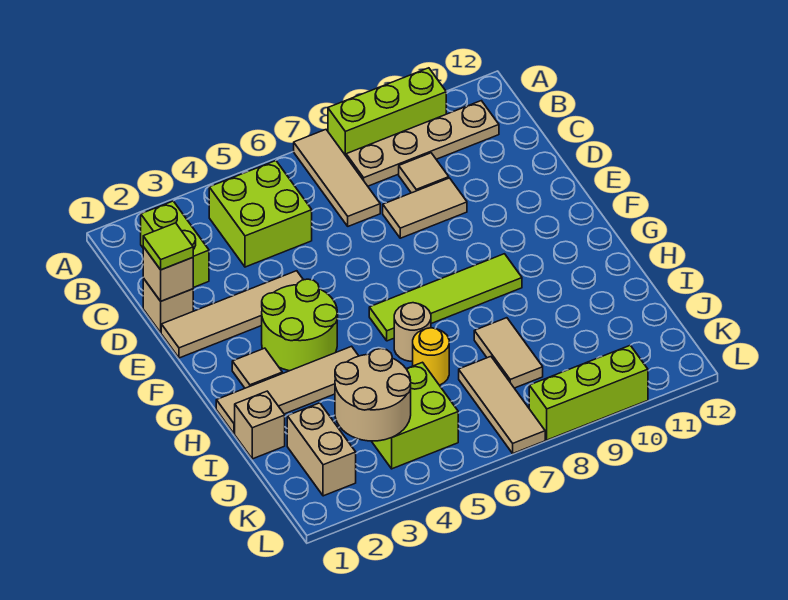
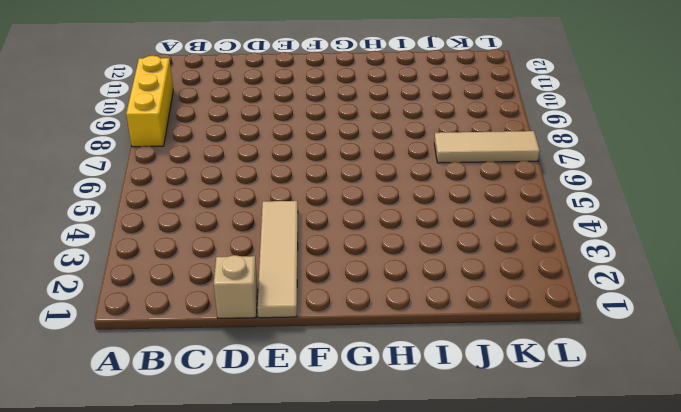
yellow brick A8:A10 level 1 -> lime brick A8:A10 level 1
none -> tan tile A7:C7 level 1
none -> lime brick B2:C2 level 1
none -> lime brick B4:C5 level 1

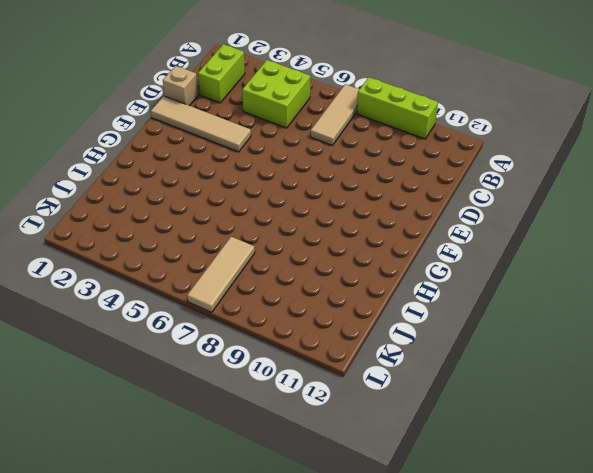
none -> tan plate B8:B11 level 1
none -> tan tile C9 level 1
none -> tan tile D8:D9 level 1

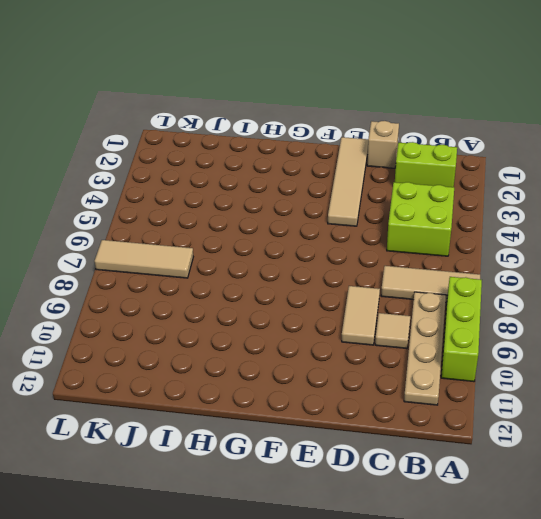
none -> lime round brick F3:G4 level 1
none -> tan tile G2 level 1
none -> lime tile G6:G9 level 1

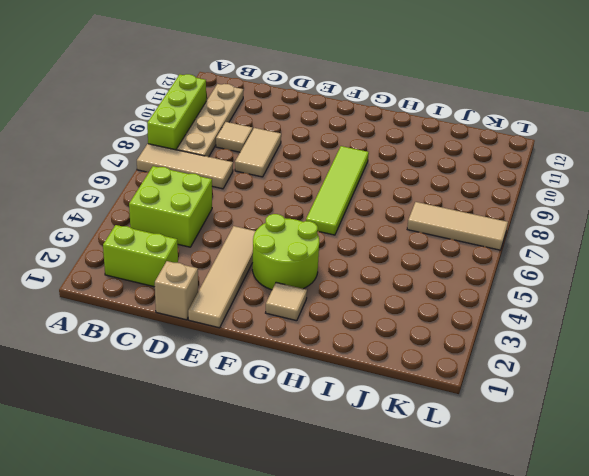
none -> tan tile H1:H4 level 1
none -> tan round brick H6 level 1
none -> tan brick I1 level 1

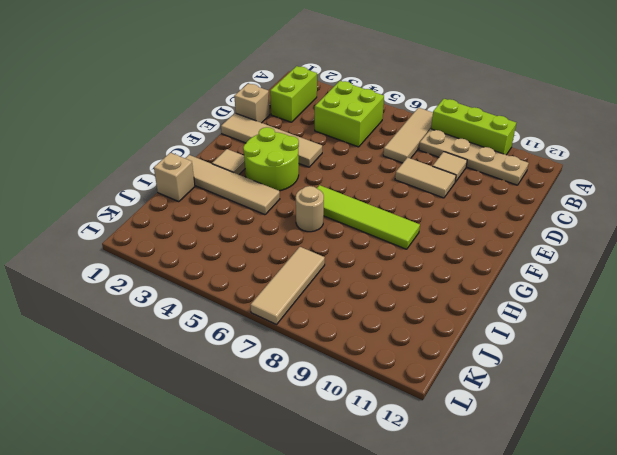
none -> yellow round brick I6 level 1
none -> tan tile I8:J8 level 1
none -> tan brick J2:K2 level 1

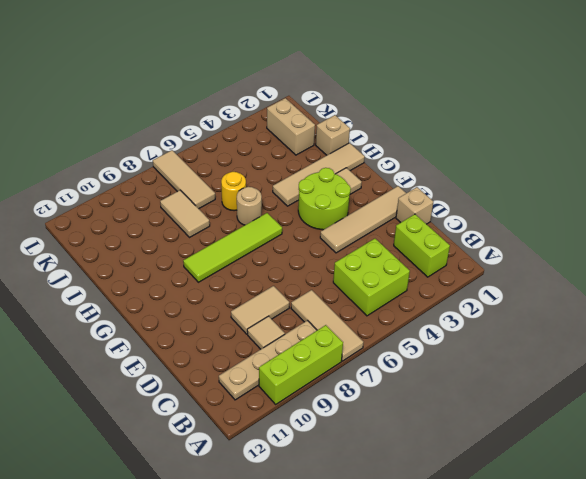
none -> lime brick J4:K5 level 1
none -> lime brick L8:L10 level 1
none -> tan brick D1 level 2

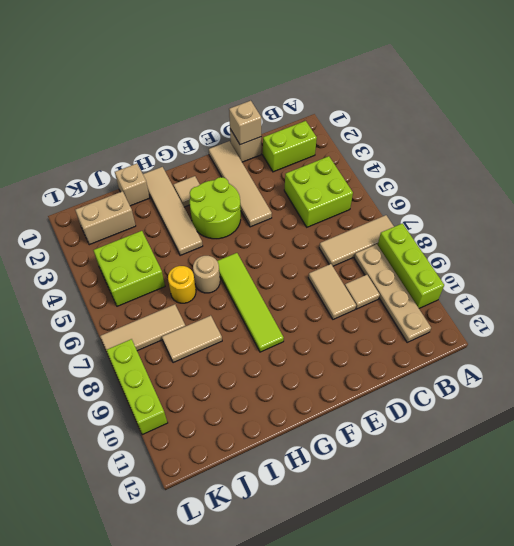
none -> tan round brick J3:K4 level 2
none -> lime tile D1 level 3

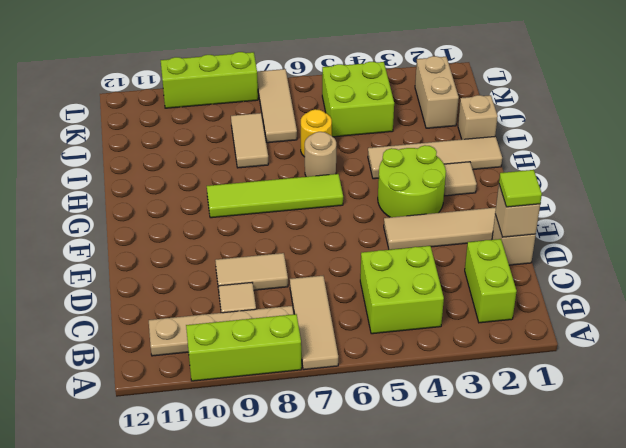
none -> tan round brick J3:K4 level 2

